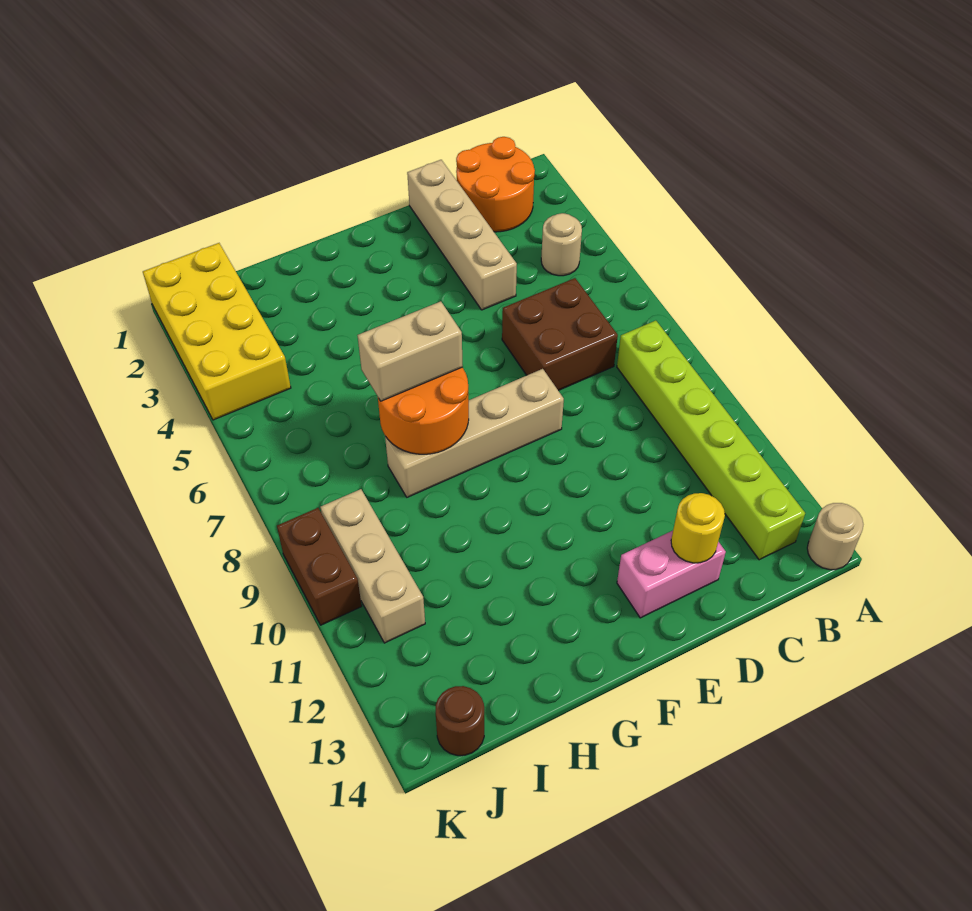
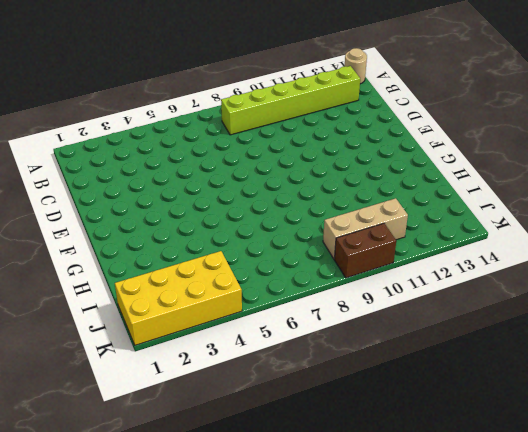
none -> orange round brick B1:C2 level 1
none -> tan round brick B4 level 1
none -> brown brick C6:D7 level 1

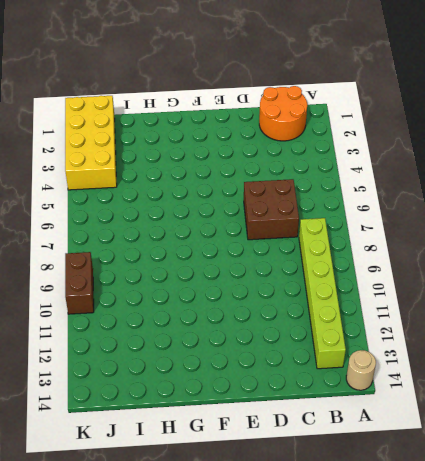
none -> tan round brick B4 level 1
none -> tan brick D1:D4 level 1
none -> pink brick D13:E13 level 1

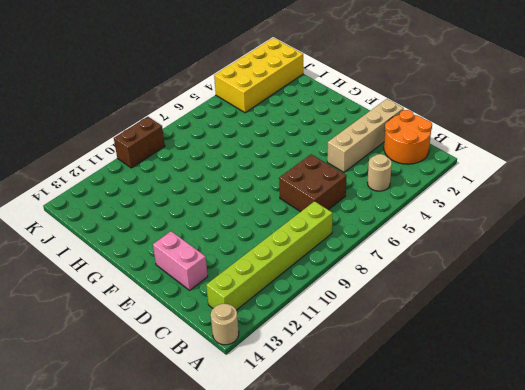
none -> tan brick E8:H8 level 1
none -> tan brick J9:J11 level 1
none -> brown round brick J14 level 1

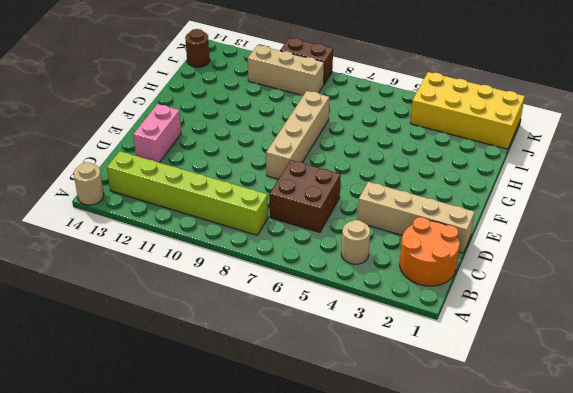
none -> yellow round brick D13 level 2
none -> orange round brick G7:H8 level 2
none -> tan brick G7:H7 level 3

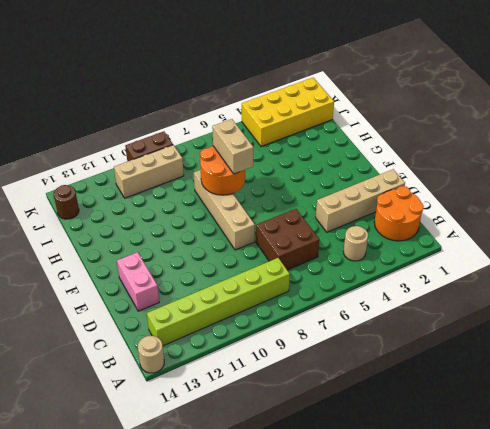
none -> yellow round brick D13 level 2

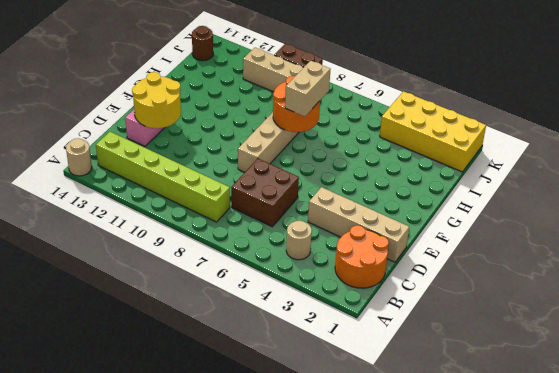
yellow round brick D12:E13 level 2 -> yellow round brick D13 level 2

